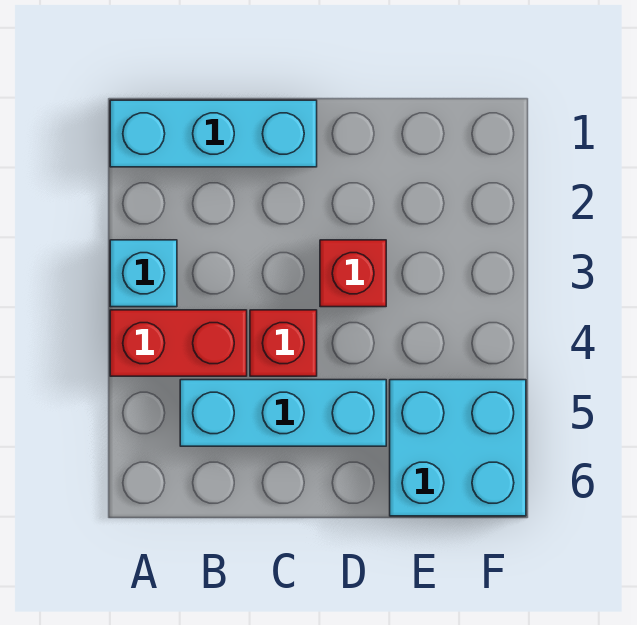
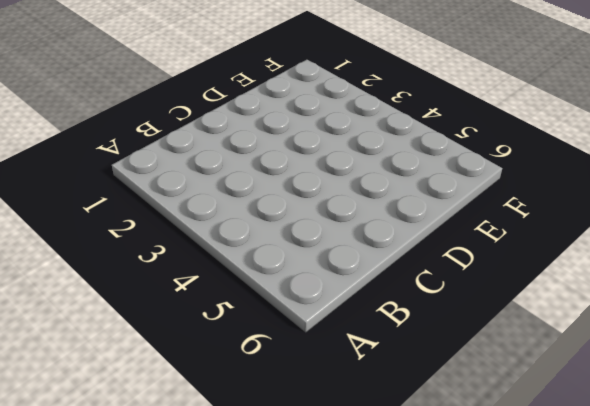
none -> cyan brick A1:C1 level 1
none -> cyan brick A3 level 1

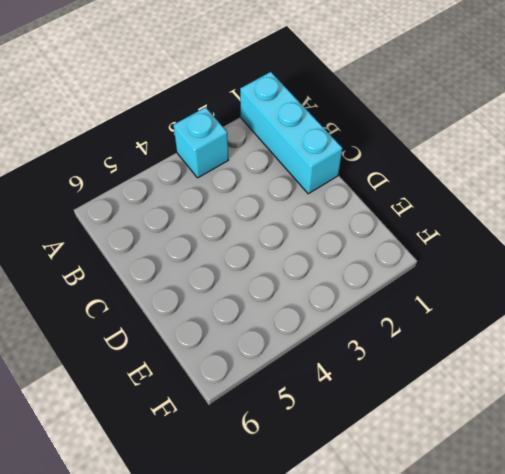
none -> red brick A4:B4 level 1
none -> cyan brick B5:D5 level 1

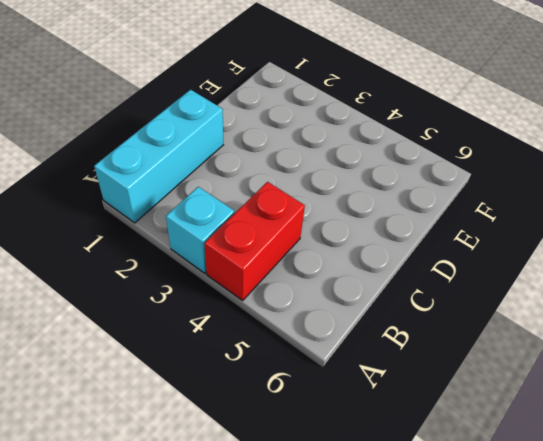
none -> cyan brick B5:D5 level 1
none -> red brick C4 level 1

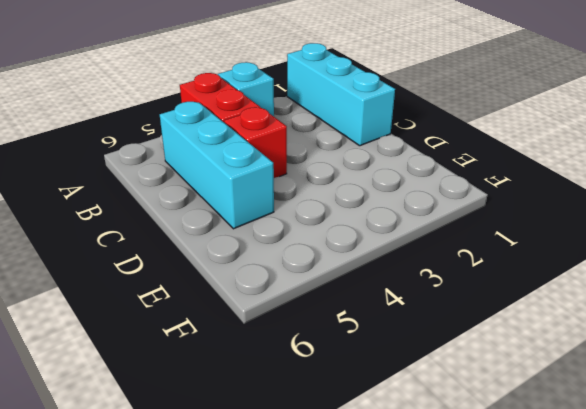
none -> red brick D3 level 1
none -> cyan brick E5:F6 level 1

